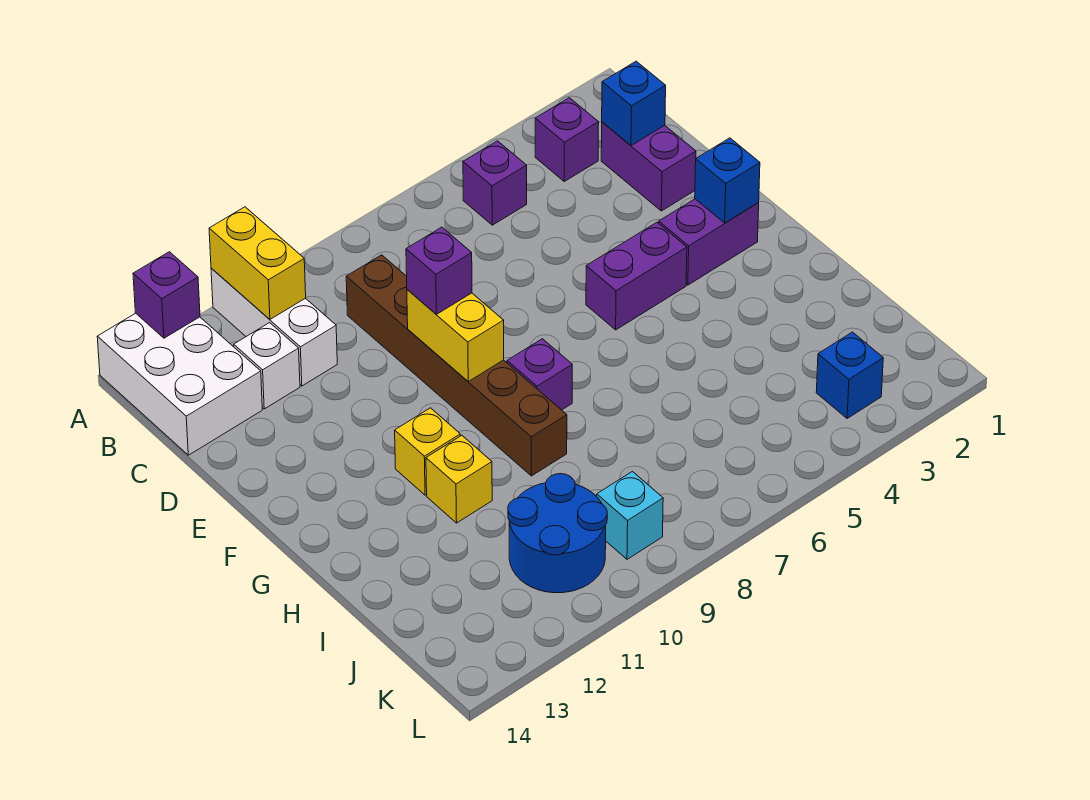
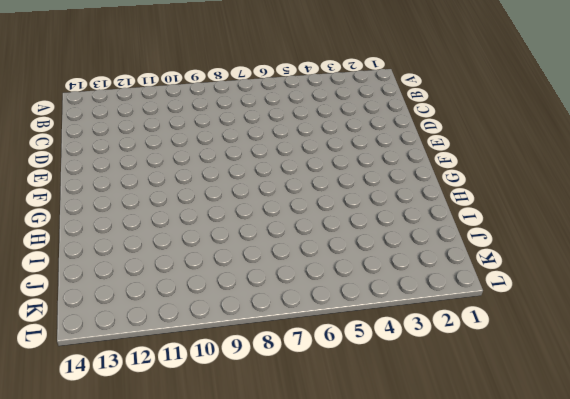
none -> white brick A11:C11 level 1
none -> white brick A13:C14 level 1
none -> purple brick B3 level 1

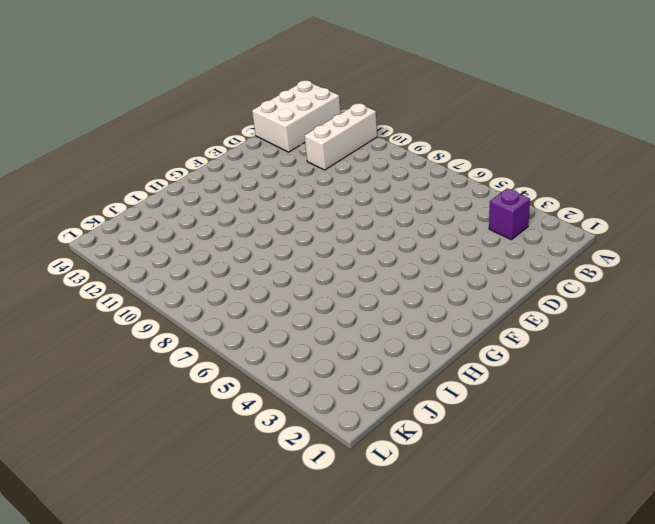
none -> purple brick B5 level 1
none -> purple brick C2:D2 level 1
none -> brown brick C9:H9 level 1

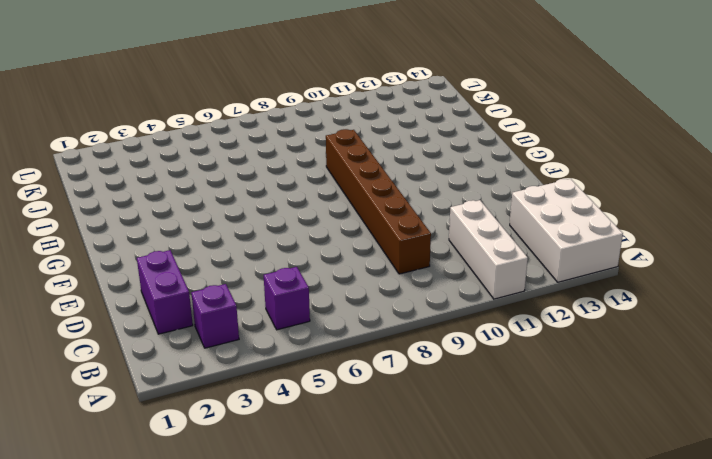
none -> white brick C12 level 1
none -> purple brick F2:F3 level 1
none -> purple brick F4:F5 level 1

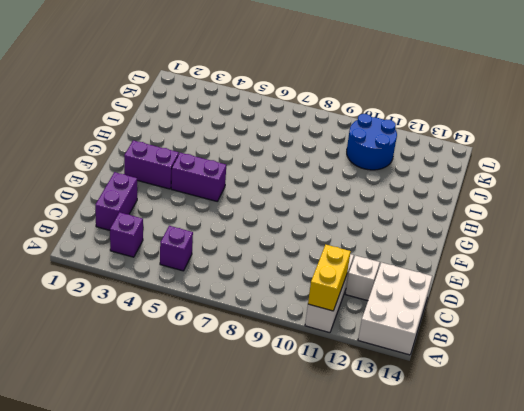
none -> brown brick C9:H9 level 1
none -> purple brick G8 level 1
none -> yellow brick G11 level 1

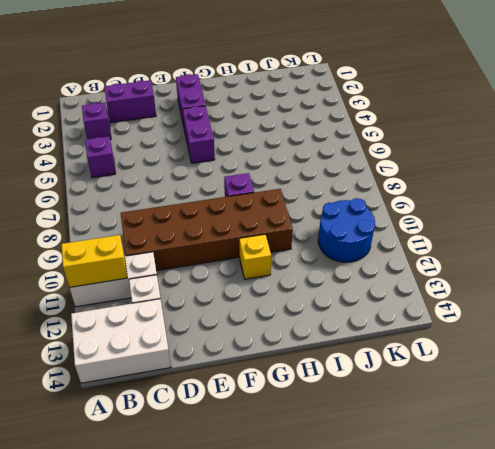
brown brick C9:H10 level 1 -> brown brick C9:H9 level 1
none -> yellow brick H11 level 1
none -> blue brick K3 level 1
none -> cyan brick K9 level 1

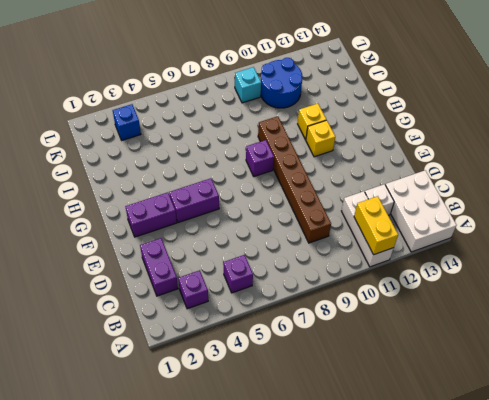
none -> purple brick A13 level 2
none -> blue brick C2 level 2
none -> yellow brick E9:F9 level 2

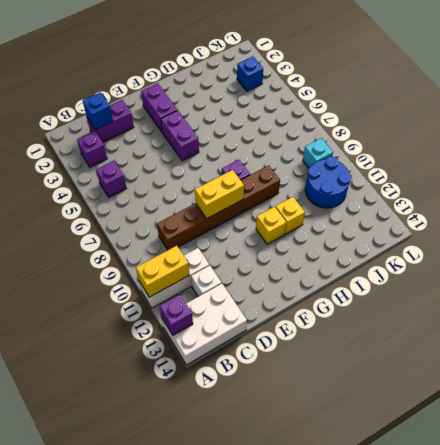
none -> blue brick F2 level 2
none -> purple brick E9 level 3

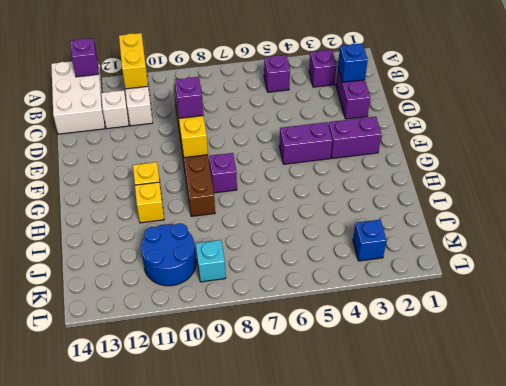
none -> blue brick F2 level 2

